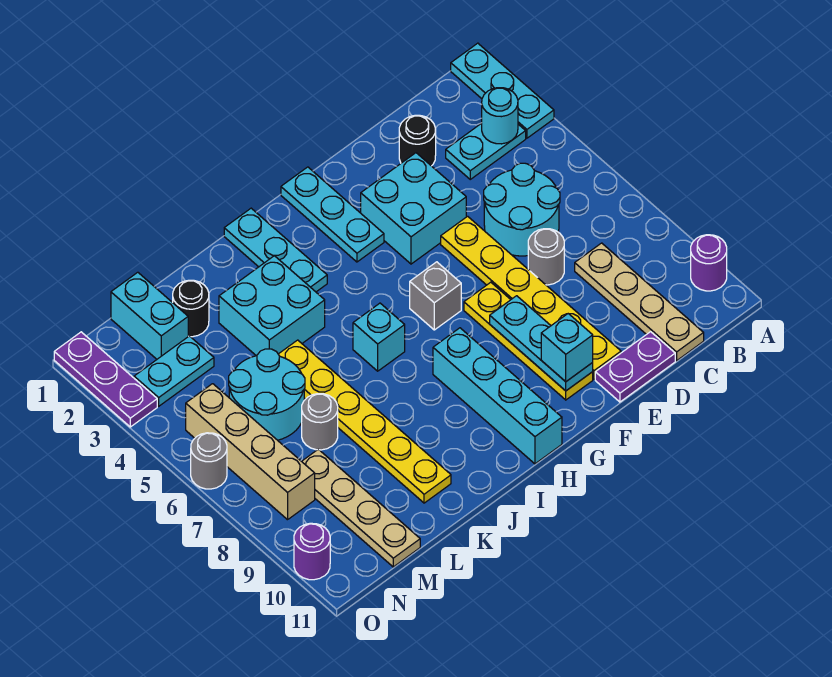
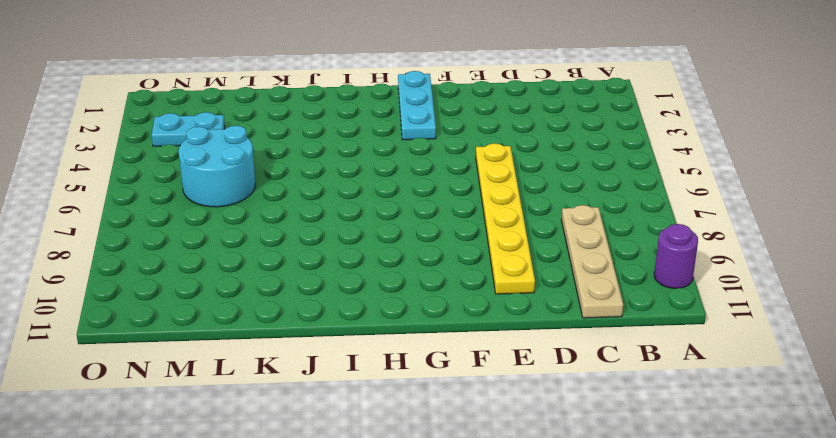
none -> cyan plate A1:A3 level 1
none -> cyan plate B3:C3 level 1
none -> cyan round brick C5:D6 level 1
none -> black round brick D2 level 1

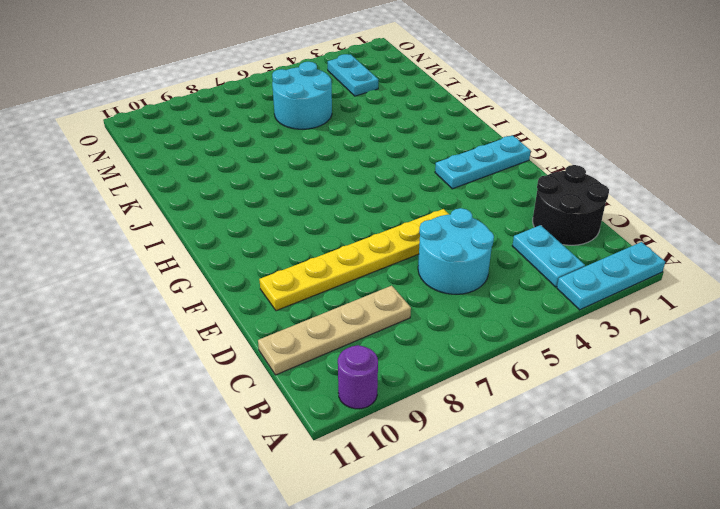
black round brick C1:D2 level 1 -> black round brick D2 level 1
none -> grey round brick D7 level 1
none -> purple plate D11:E11 level 1
none -> cyan brick E3:F4 level 1
none -> yellow plate F7:F10 level 1

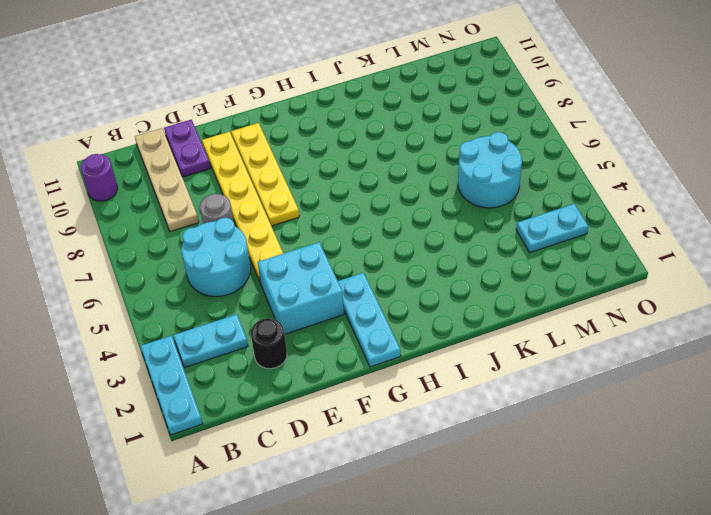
purple plate D10:D11 level 1 -> purple plate D11:E11 level 1
none -> grey brick G6 level 1
none -> cyan brick H8:H11 level 1
none -> cyan plate I1:I3 level 1
none -> cyan brick I6 level 1

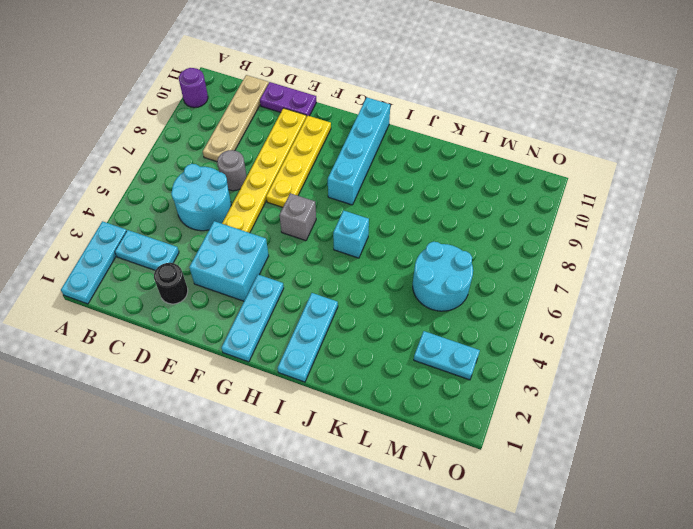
none -> cyan brick J3:K4 level 1
none -> yellow plate K5:K10 level 1
none -> black round brick L2 level 1
none -> grey round brick L7 level 1

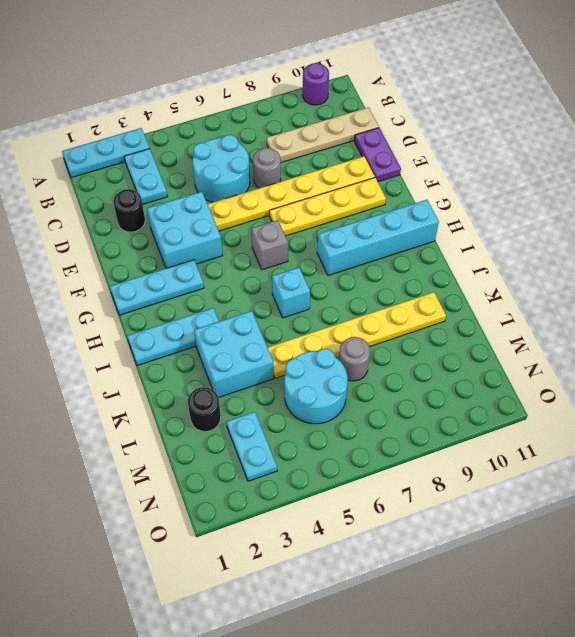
none -> cyan brick M1:M2 level 1
none -> tan plate M8:M11 level 1
none -> tan brick N5:N8 level 1
none -> purple plate O1:O3 level 1

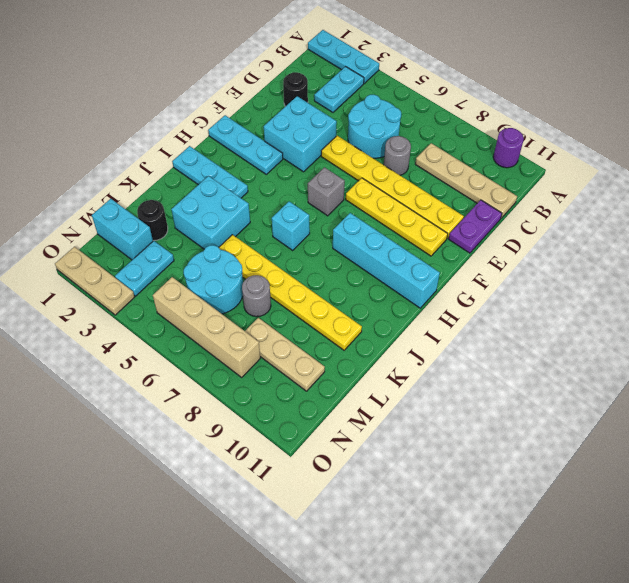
tan plate M8:M10 level 1 -> tan plate M8:M11 level 1
tan plate O1:O3 level 1 -> purple plate O1:O3 level 1
none -> grey round brick O6 level 1
none -> purple round brick O10 level 1
none -> cyan round brick B3 level 2
none -> cyan plate F8:F10 level 2

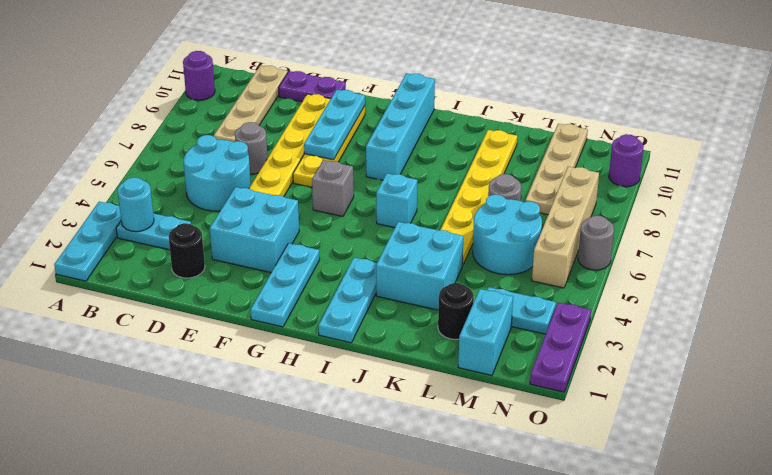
none -> cyan brick F10 level 3

